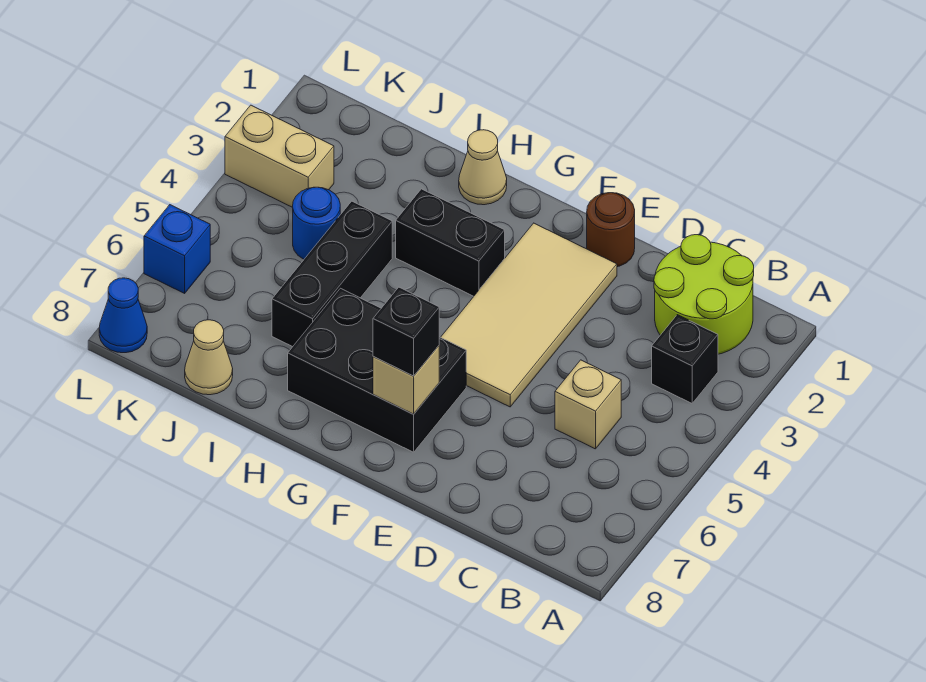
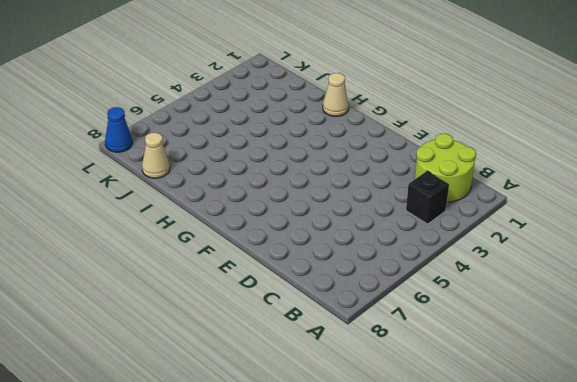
none -> tan brick C5 level 1
none -> brown round brick E1 level 1
none -> tan tile E2:F5 level 1

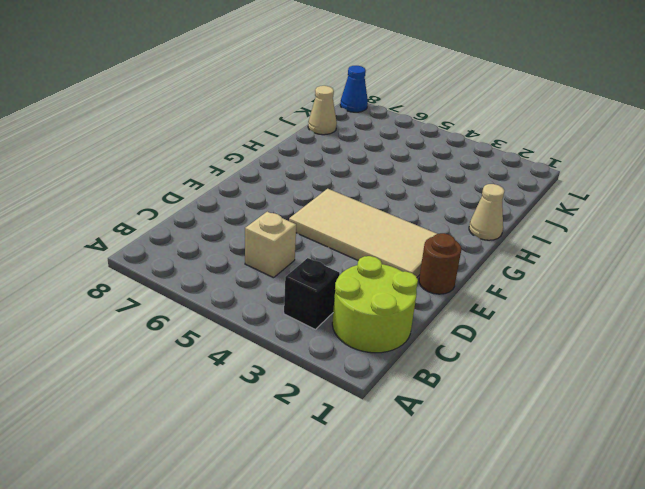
none -> black brick F6:H7 level 1
none -> black brick G3:H3 level 1
none -> black brick I4:I6 level 1

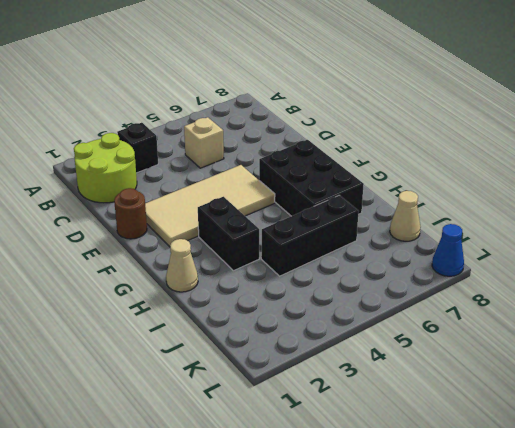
none -> blue round brick J4 level 1
none -> tan brick K3:L3 level 1
none -> blue brick L6 level 1

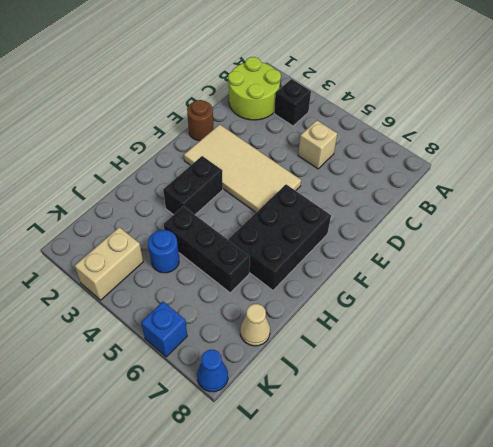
none -> tan cone H1 level 1
none -> tan brick F7 level 2
none -> black brick F7 level 3

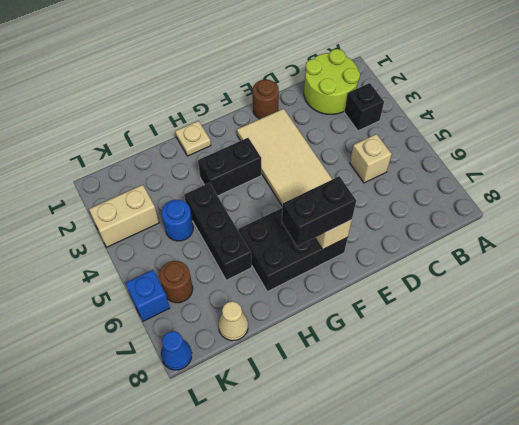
black brick F7:G7 level 3 -> black brick F7 level 3
tan plate H1 level 1 -> tan cone H1 level 1
brown round brick K6 level 1 -> none

